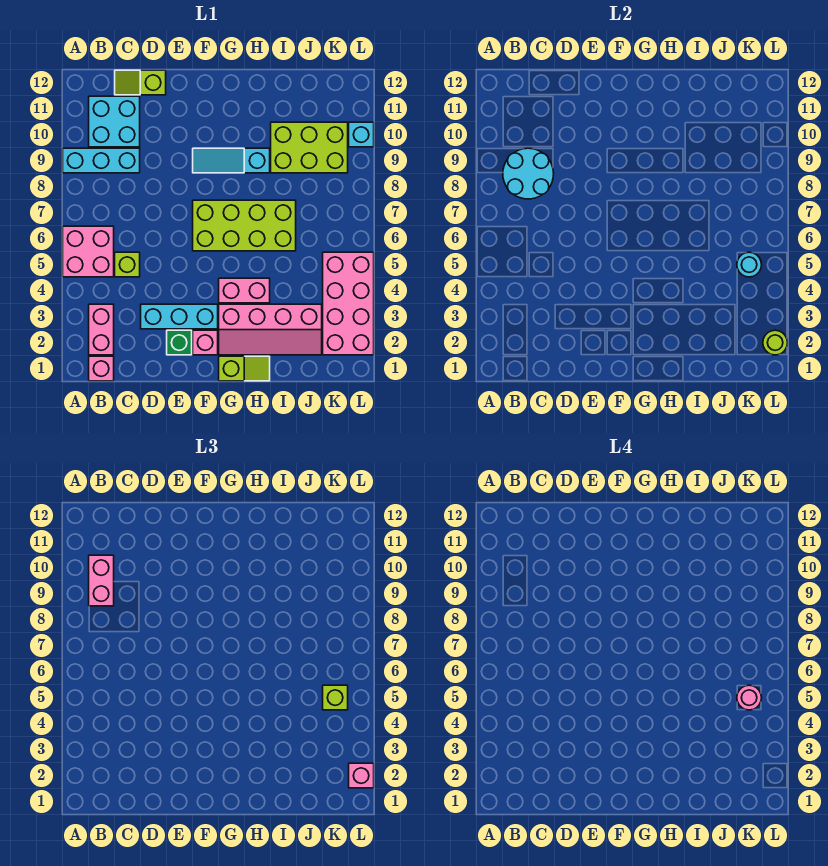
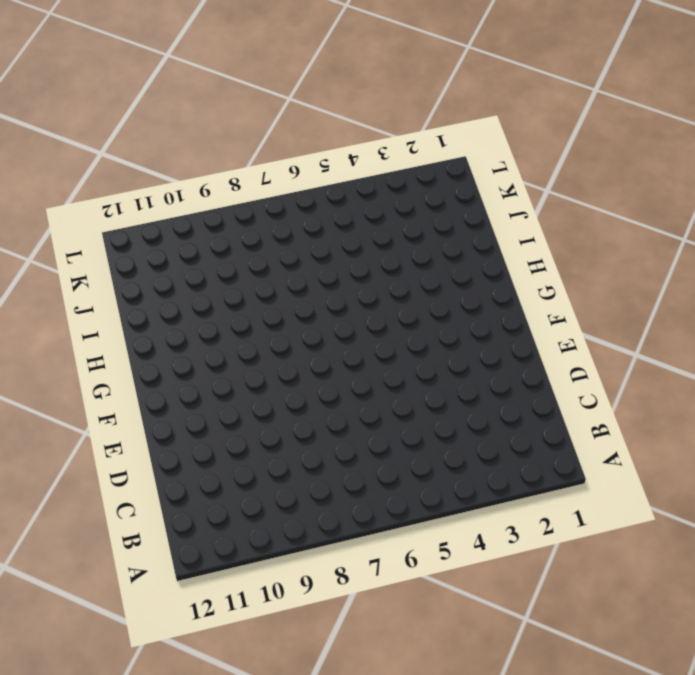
none -> pink brick A5:B6 level 1
none -> cyan brick A9:C9 level 1
none -> pink brick B1 level 1

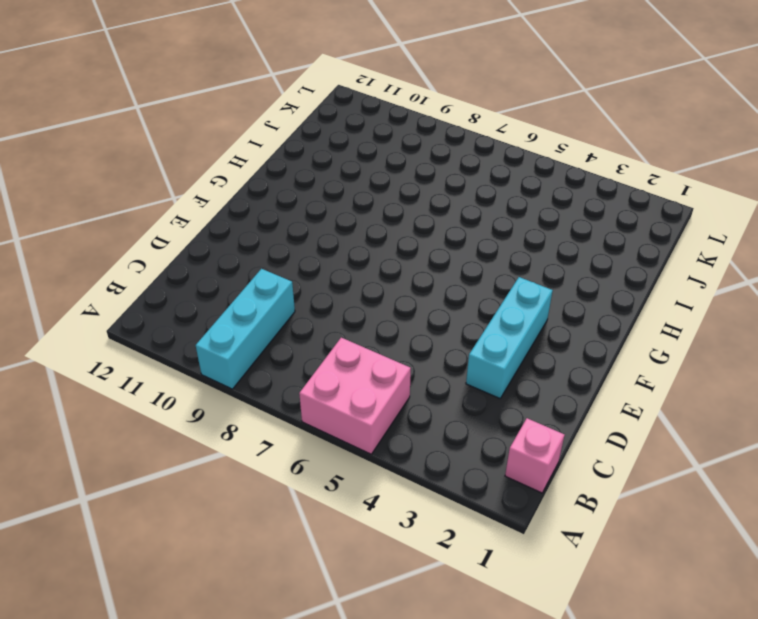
none -> pink brick B2:B3 level 1
none -> cyan brick B10:C11 level 1
none -> lime brick C5 level 1

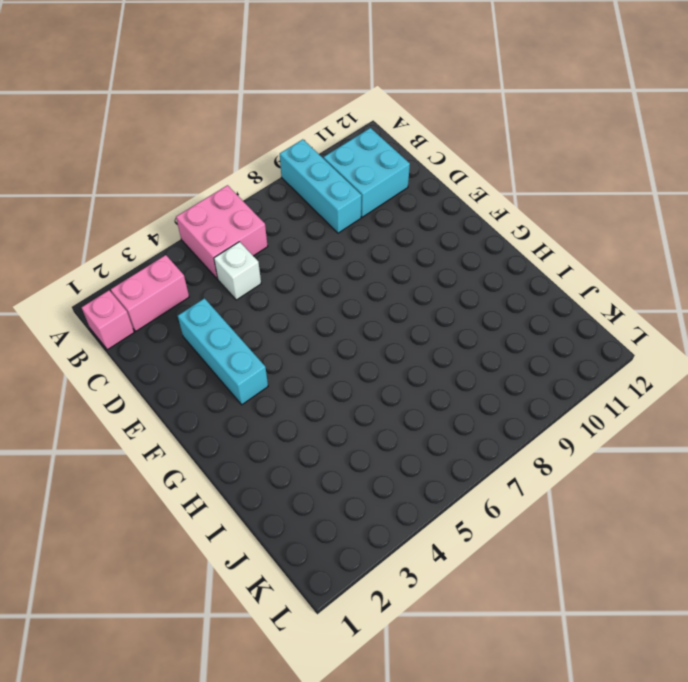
white brick C5 level 1 -> lime brick C5 level 1
none -> lime slope C12:D12 level 1 top D
none -> green brick E2 level 1
none -> pink brick F2 level 1

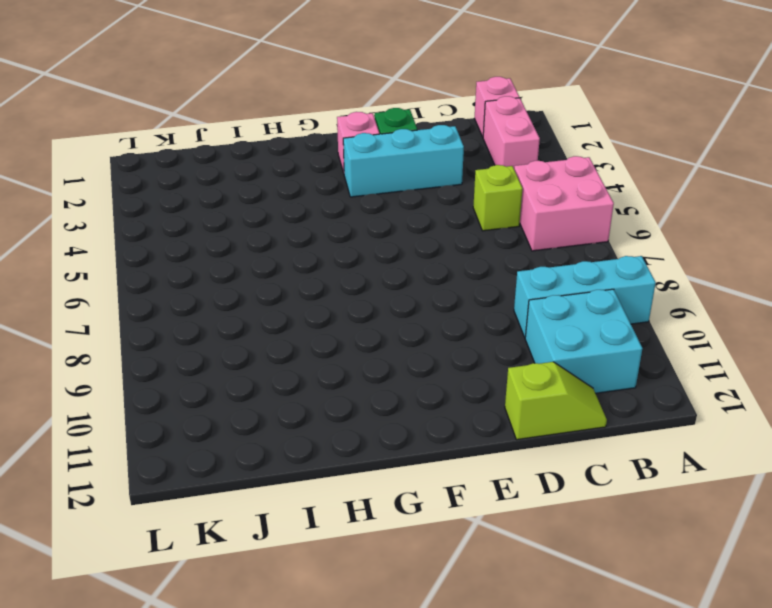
none -> lime brick F6:I7 level 1
none -> cyan slope F9:H9 level 1 top H
none -> lime slope G1:H1 level 1 top G

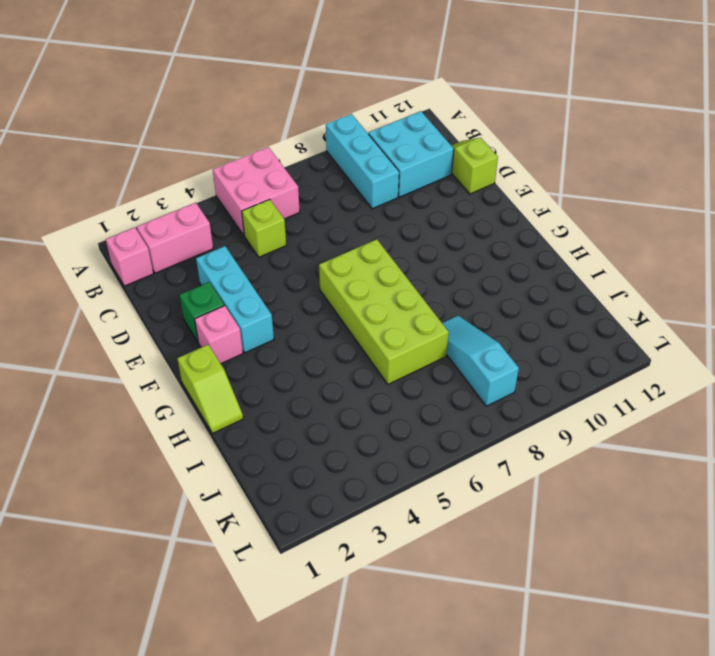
cyan slope I8:K8 level 1 top K -> cyan slope F9:H9 level 1 top H
none -> pink slope G2:J3 level 1 top 3
none -> pink brick G4:H4 level 1
none -> lime brick I9:K10 level 1

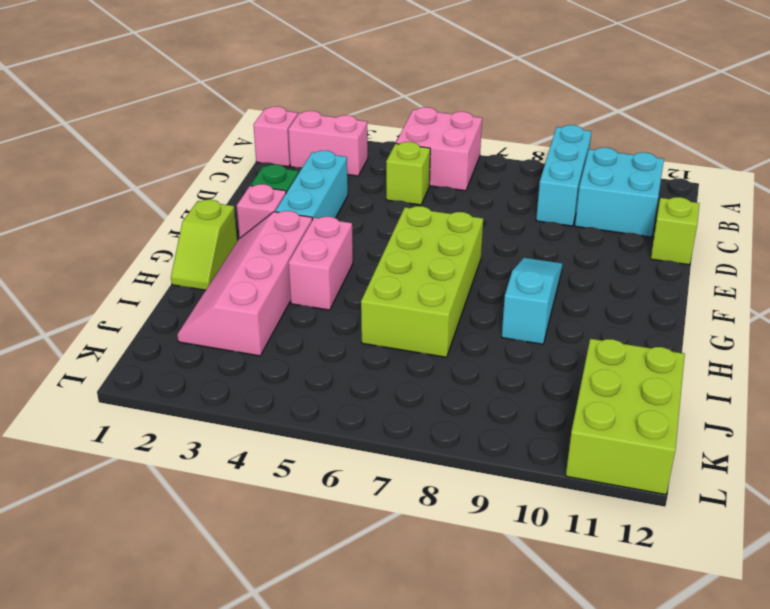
lime brick J11:L12 level 1 -> lime brick I9:K10 level 1
none -> pink brick K2:L5 level 1
none -> cyan brick L10 level 1
none -> cyan round brick B8:C9 level 2

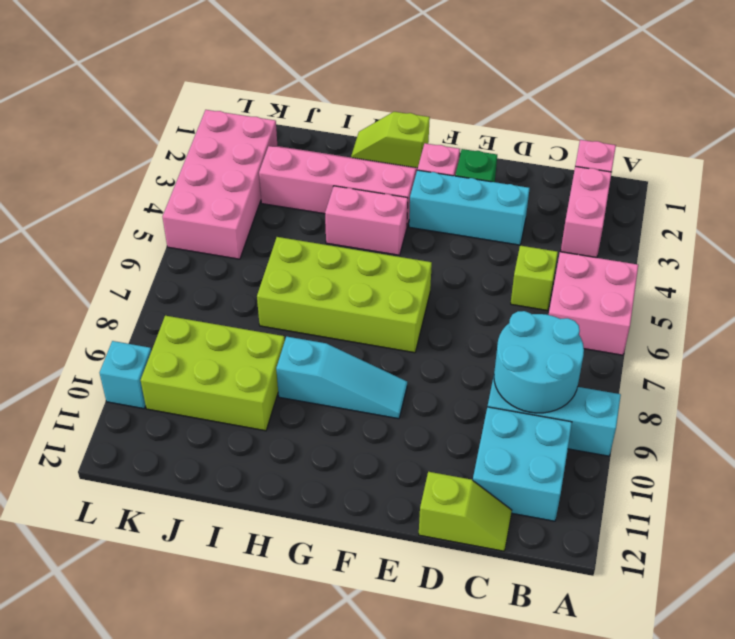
none -> cyan round brick K5 level 2
none -> lime round brick L2 level 2
none -> pink brick B9:B10 level 3

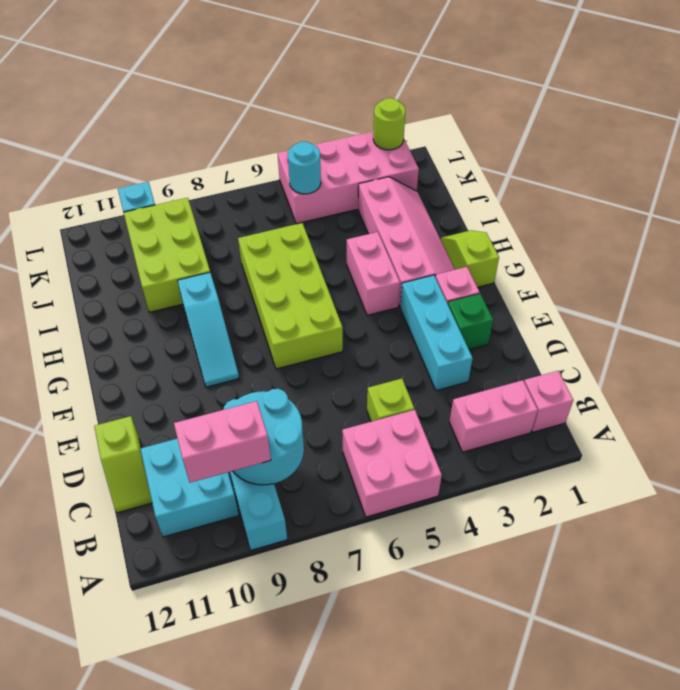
none -> lime brick K5 level 3
none -> pink brick L2 level 3
none -> pink round brick K5 level 4

